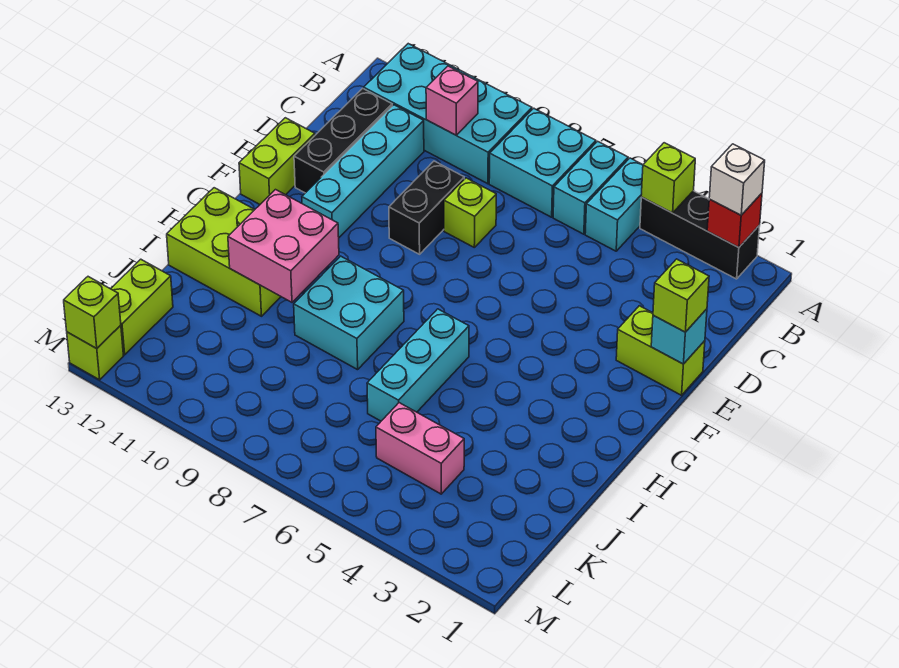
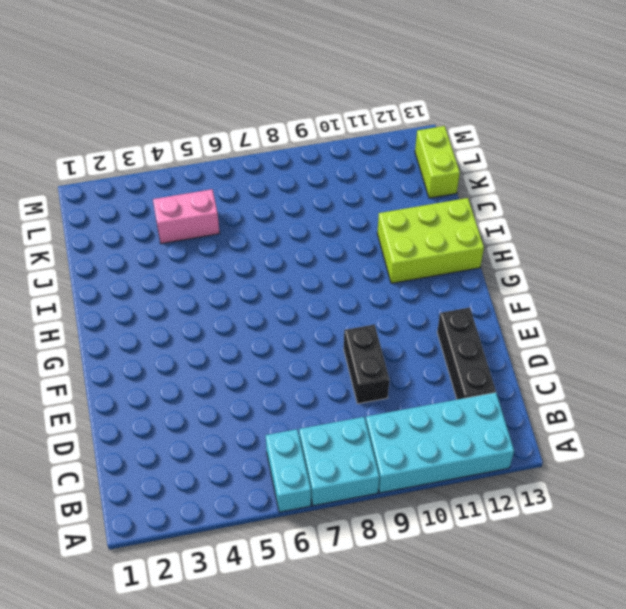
none -> black brick A2:A4 level 1
none -> cyan brick A5:B5 level 1
none -> cyan brick C11:F11 level 1

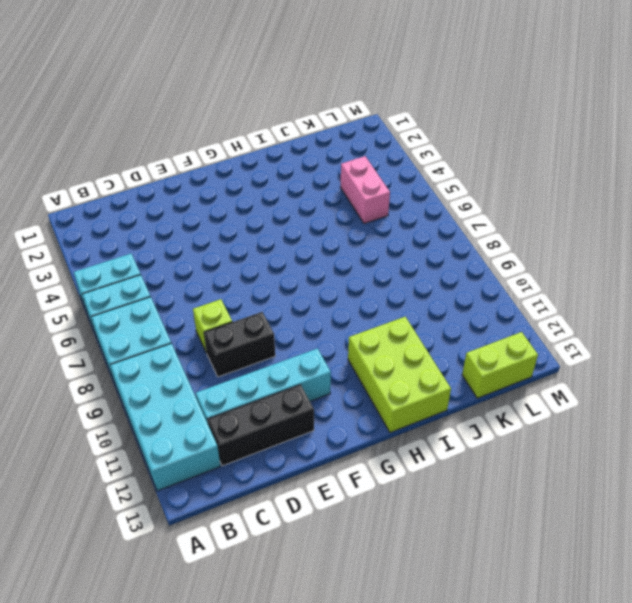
none -> black brick A2:A4 level 1
none -> lime brick E1:E2 level 1
none -> lime brick E13:F13 level 1

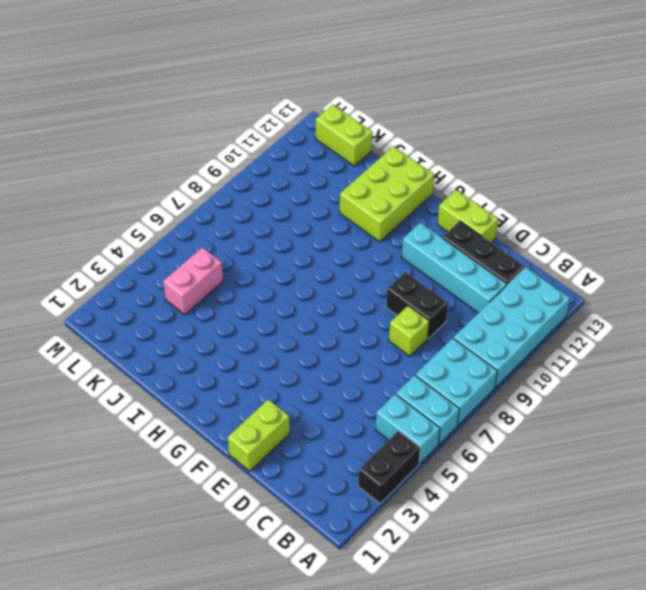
black brick A3:A4 level 1 -> black brick A2:A4 level 1
none -> cyan brick H6:J6 level 1
none -> cyan brick H8:I9 level 1
none -> lime brick M13 level 1

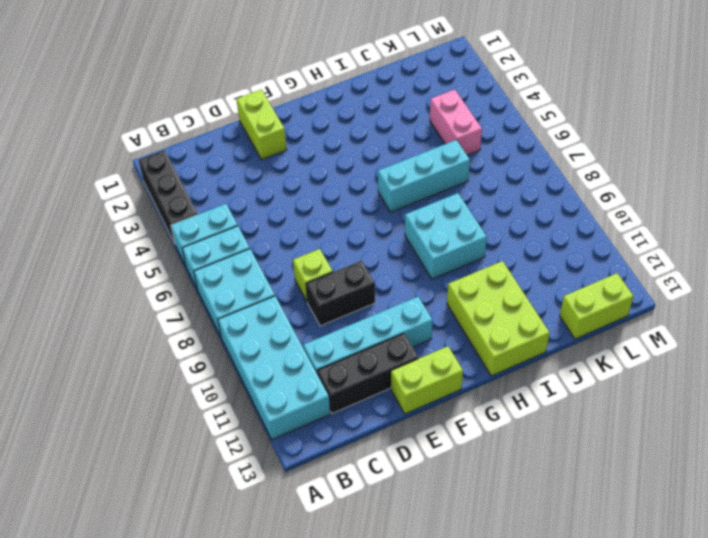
none -> lime brick M13 level 1
none -> red brick A2 level 2
none -> lime brick A4 level 2

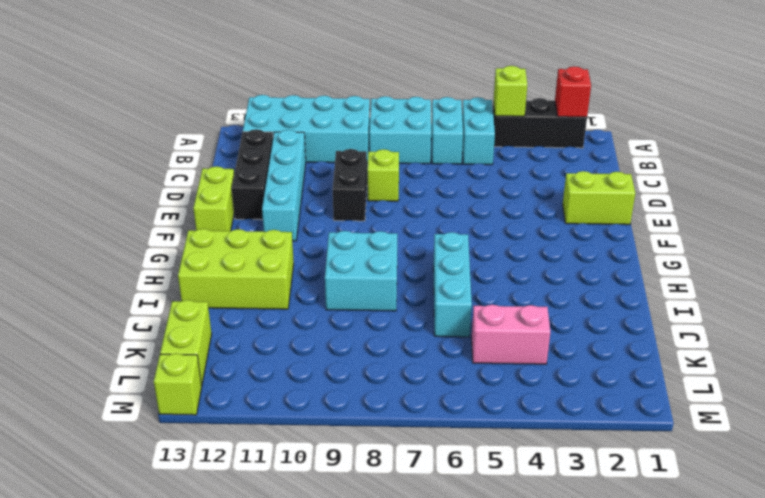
none -> pink brick B10 level 2
none -> cyan brick E1 level 2
none -> pink brick H10:I11 level 2

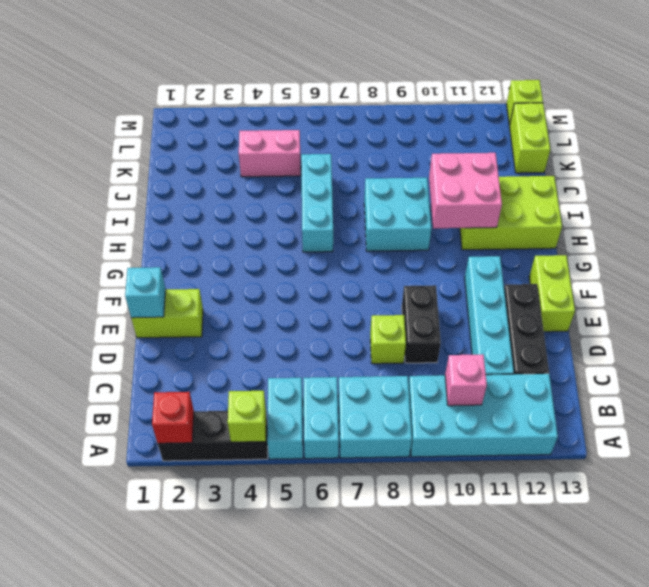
none -> lime brick M13 level 2
none -> white brick A2 level 3
none -> lime brick E1 level 3

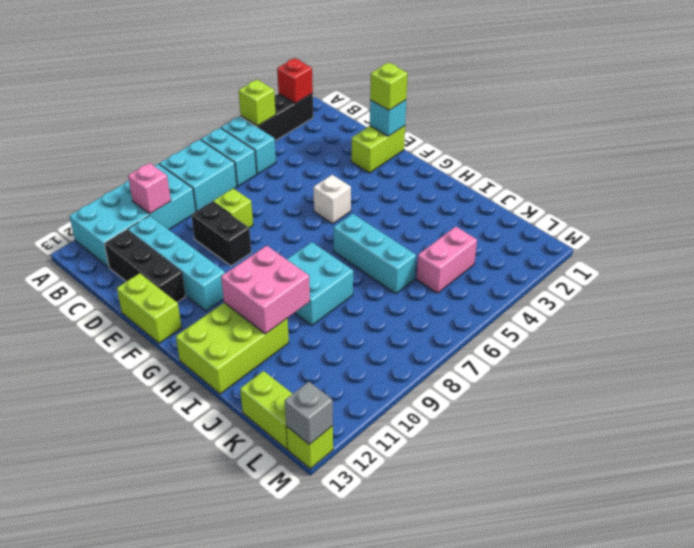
white brick F5 level 1 -> white brick A2 level 3
grey brick M13 level 2 -> lime brick M13 level 2

